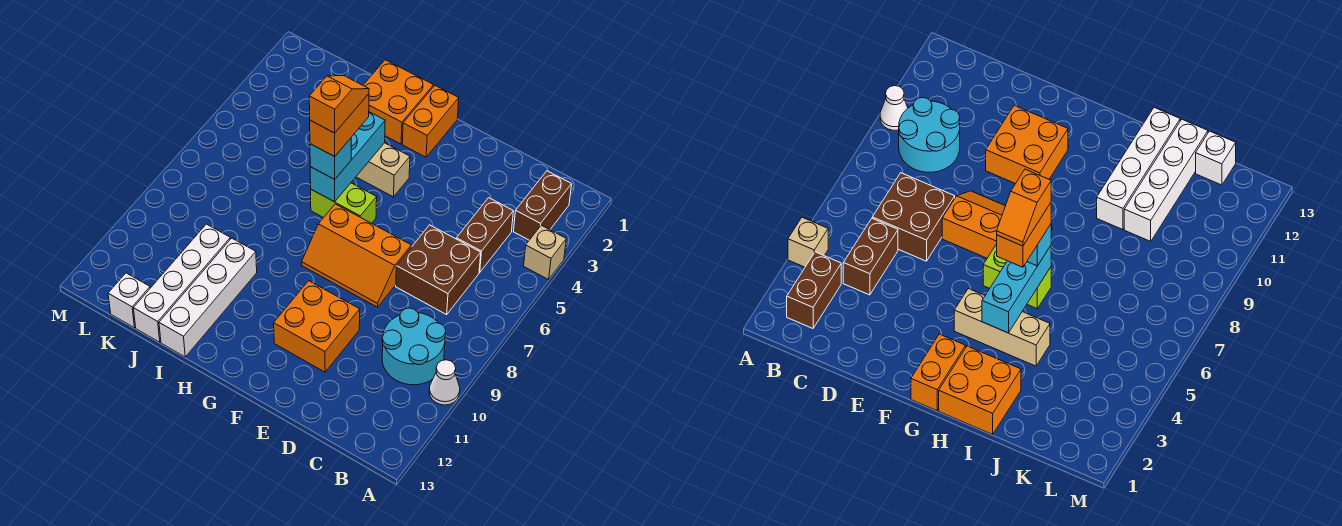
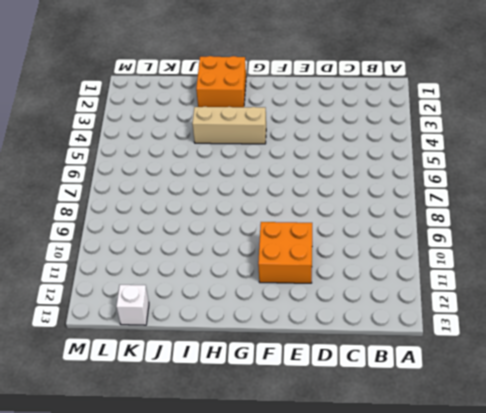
none -> tan brick A4 level 1
none -> white cone A10 level 1
none -> brown brick B2:B3 level 1

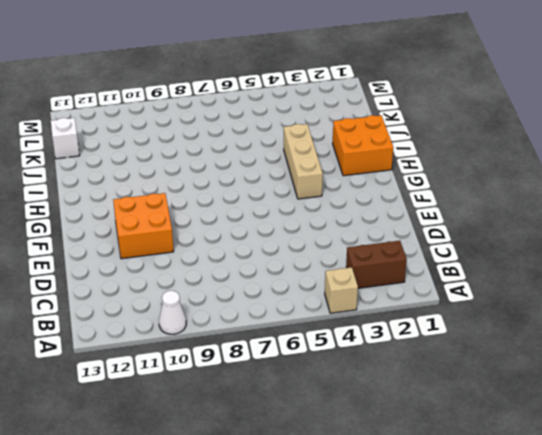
none -> cyan round brick B9:C10 level 1
none -> brown brick C4:C5 level 1
none -> brown brick C6:D7 level 1

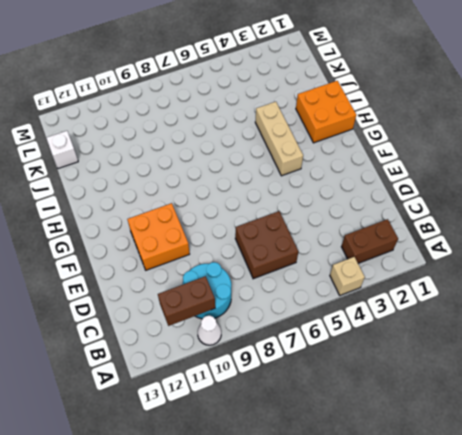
brown brick B10:B11 level 2 -> brown brick C4:C5 level 1
none -> orange slope E7:G8 level 1 top 7
none -> orange brick G1:G2 level 1
none -> lime brick G6:H6 level 1

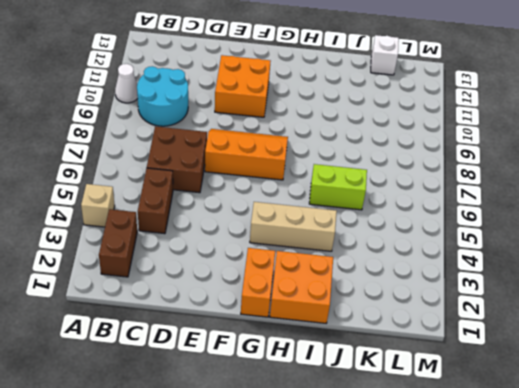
lime brick I6:J6 level 1 -> lime brick G6:H6 level 1
none -> white brick I10:I13 level 1
none -> white brick J10:J13 level 1
none -> cyan brick H4:H6 level 2

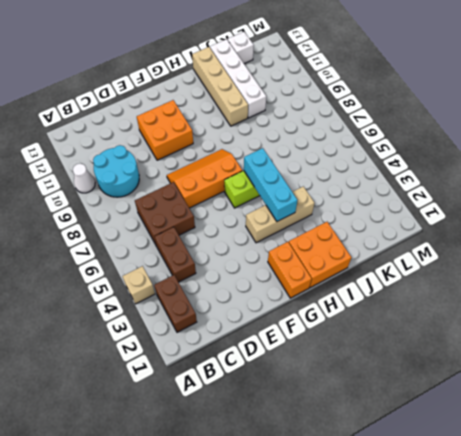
tan brick I10:I13 level 1 -> white brick I10:I13 level 1
none -> cyan brick H6 level 3
none -> orange brick H5:H6 level 4
none -> orange slope H5:H6 level 5 top 6

